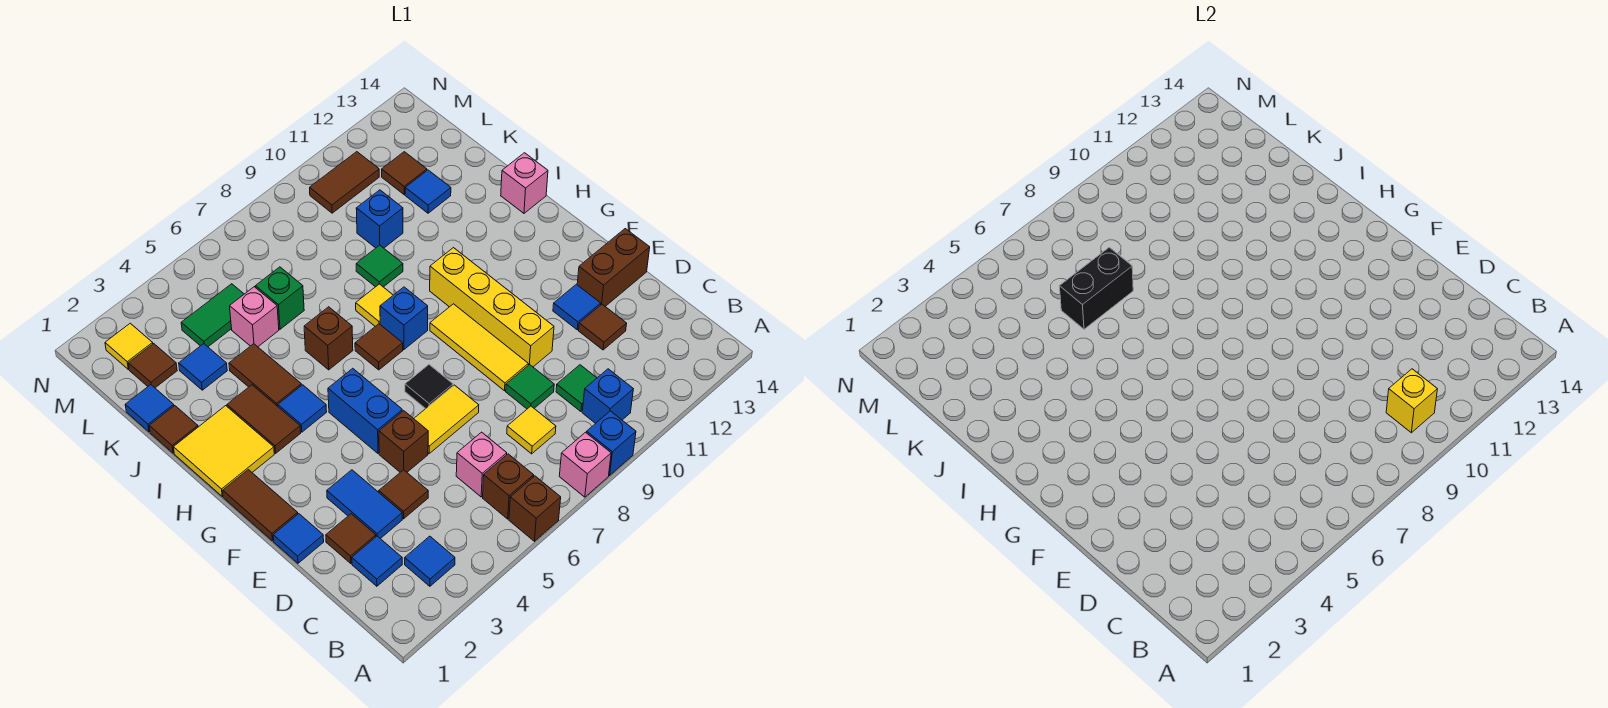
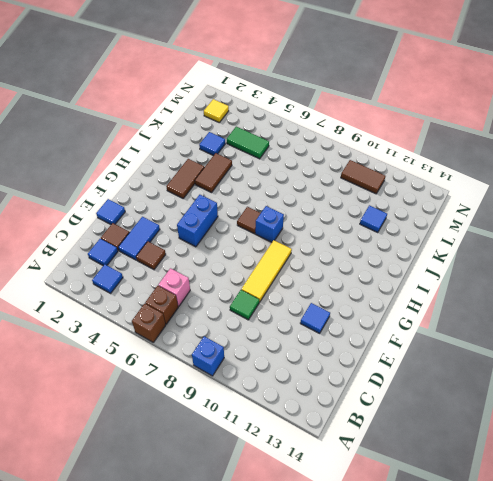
none -> pink brick A8 level 1
none -> blue brick B10 level 1
none -> yellow tile C8 level 1
none -> green tile C10 level 1

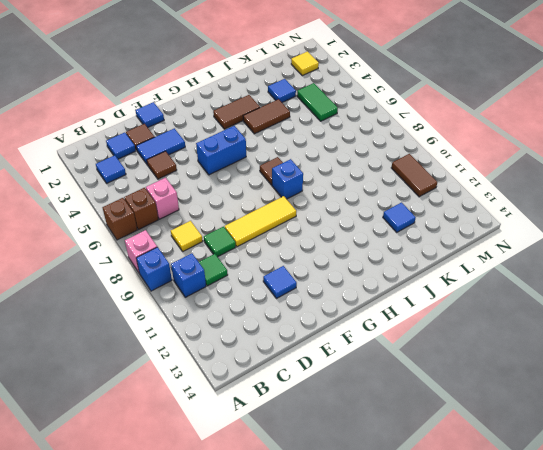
none -> brown tile D12 level 1
none -> brown brick E5 level 1
none -> yellow tile E6:E7 level 1
none -> yellow brick E10:H10 level 1

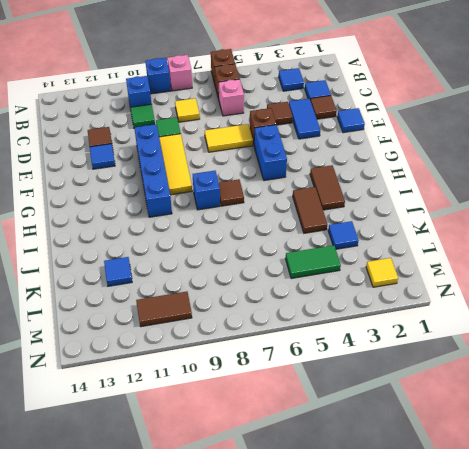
blue brick E10:H10 level 1 -> yellow brick E10:H10 level 1
none -> brown brick E13:E14 level 1
none -> brown tile F1:G1 level 1
none -> black tile F7 level 1
none -> yellow tile H1:I2 level 1

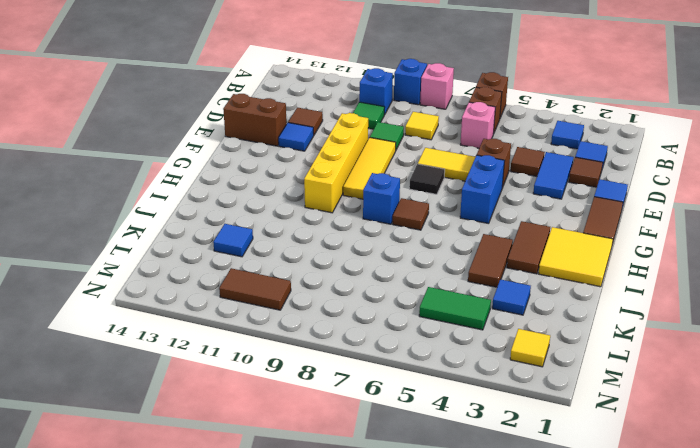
none -> blue tile H4 level 1
none -> brown brick I6 level 1
none -> yellow tile I8 level 1
none -> pink brick I14 level 1

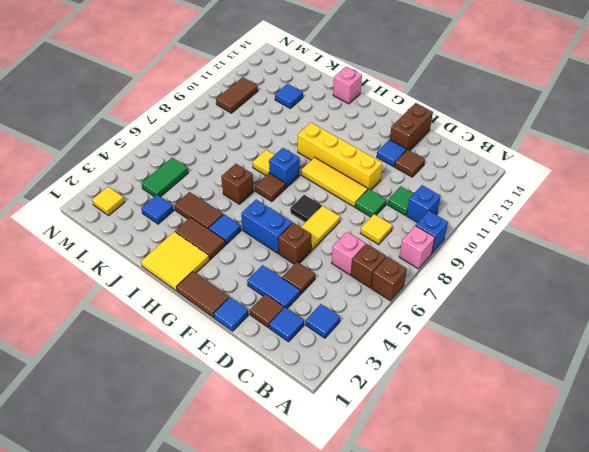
none -> brown tile J1 level 1
none -> green tile J9 level 1
none -> blue tile K1 level 1
none -> pink brick K5 level 1

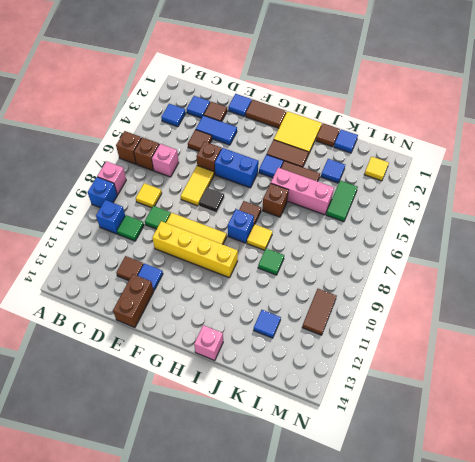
pink brick I5:K5 level 1 -> pink brick K5 level 1
none -> green brick K6 level 1
none -> blue brick K10 level 1
none -> brown tile L2 level 1
none -> brown tile L12 level 1

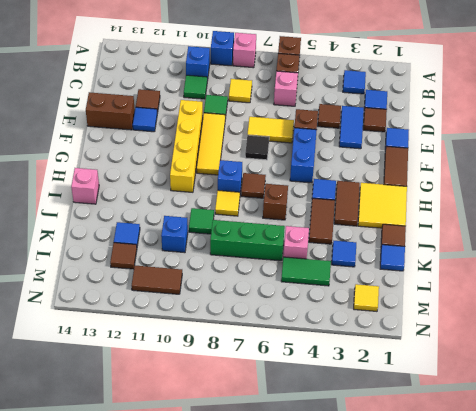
green brick K6:K8 level 1 -> green brick K6 level 1
none -> brown tile L2 level 1
none -> yellow brick B10 level 2
none -> black brick K6:K7 level 2

